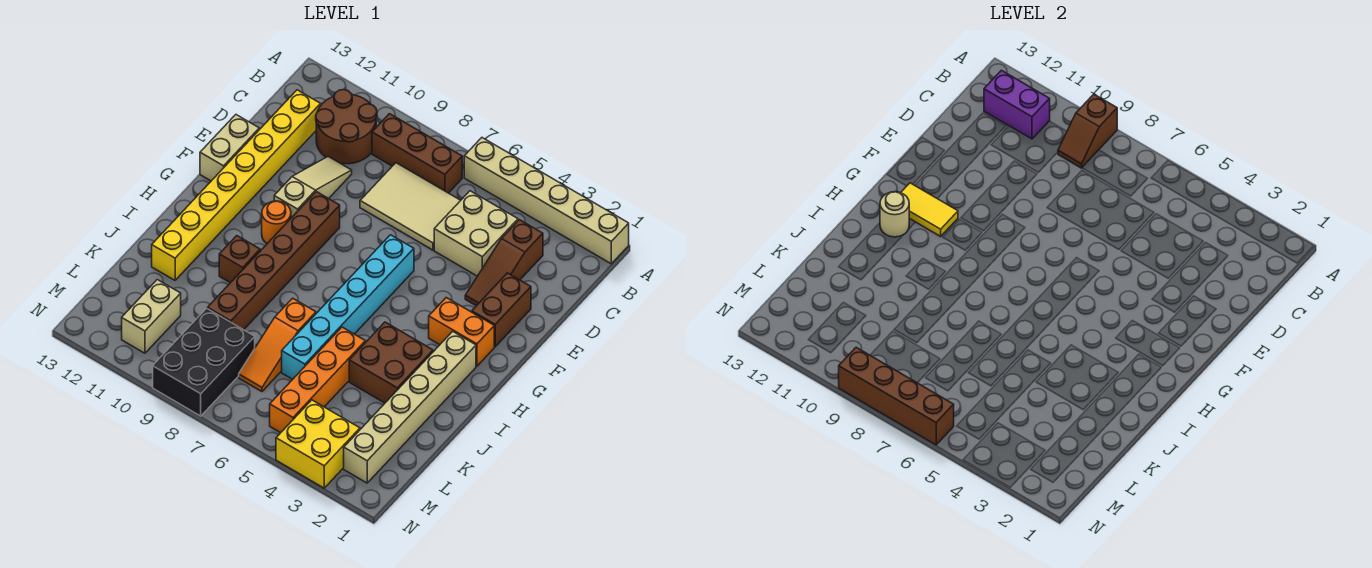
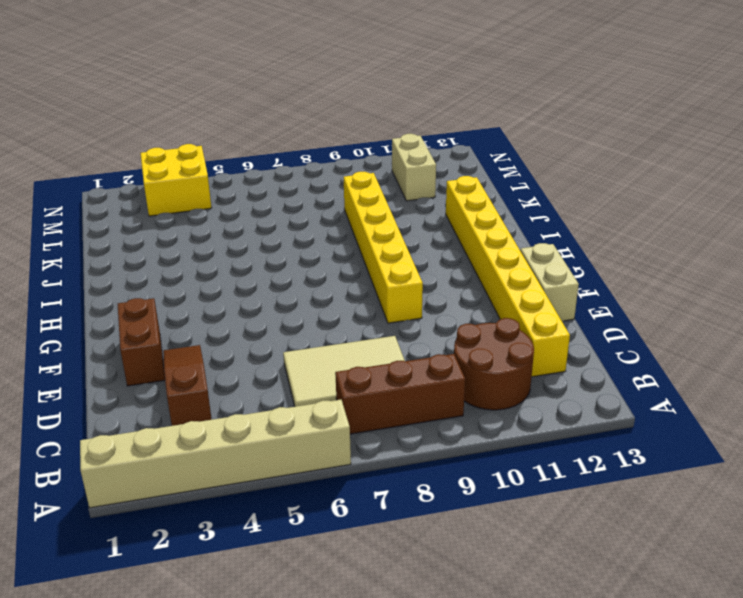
yellow brick F9:K9 level 1 -> brown brick F9:K9 level 1
none -> tan brick C4:D5 level 1
none -> tan slope D10:F10 level 1 top F
none -> cyan brick F6:K6 level 1

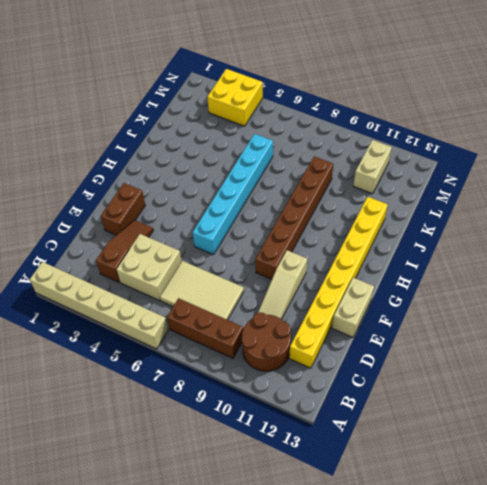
none -> orange brick G2:G3 level 1
none -> orange round brick G10 level 1
none -> tan brick H2:M2 level 1

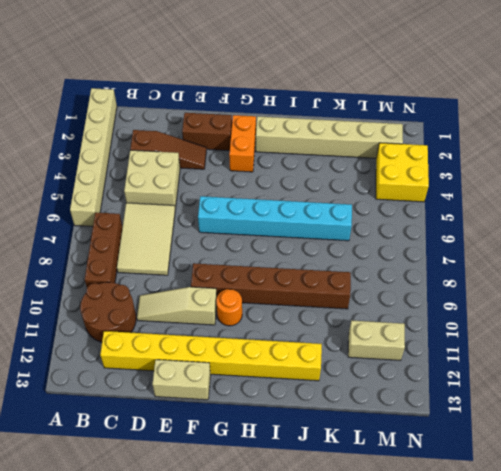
none -> brown brick I3:J4 level 1
none -> brown brick I10 level 1
none -> orange brick J5:M5 level 1

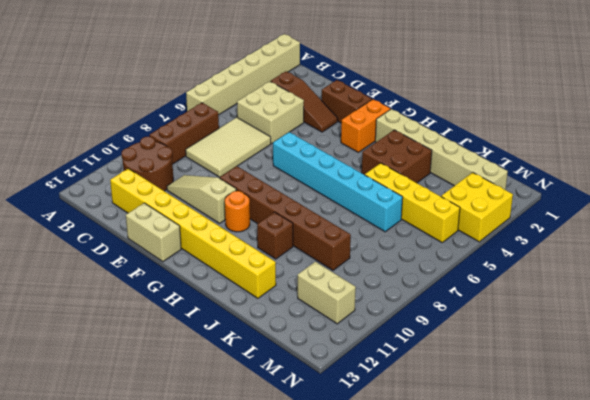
yellow brick J5:M5 level 1 -> orange brick J5:M5 level 1
none -> orange slope J7:L7 level 1 top J
none -> black brick L8:N9 level 1
none -> brown slope A9:B9 level 2 top A

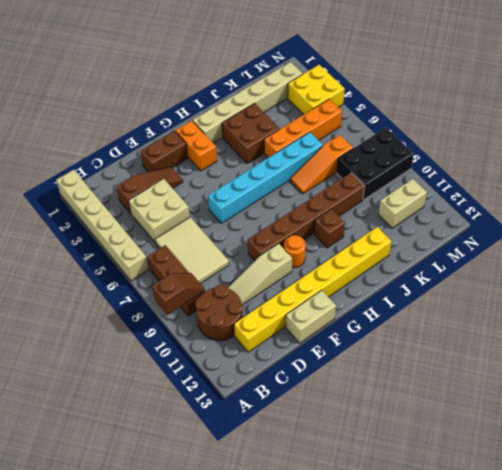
orange slope J7:L7 level 1 top L -> orange slope J7:L7 level 1 top J
none -> purple brick B11:B12 level 2
none -> yellow tile G11:G12 level 2
none -> tan round brick H12 level 2

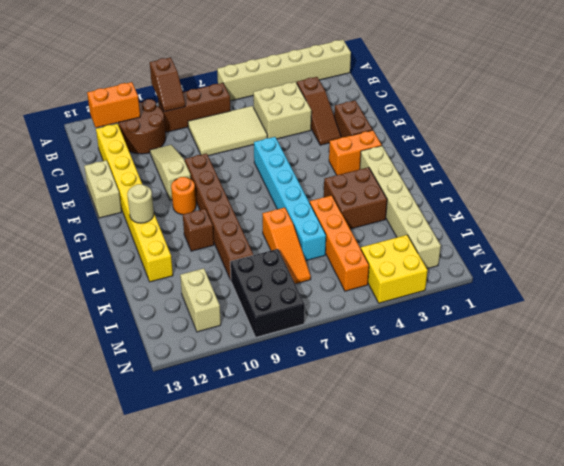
orange brick B11:B12 level 2 -> purple brick B11:B12 level 2
none -> yellow tile G11:G12 level 2
none -> brown brick N6:N9 level 2

